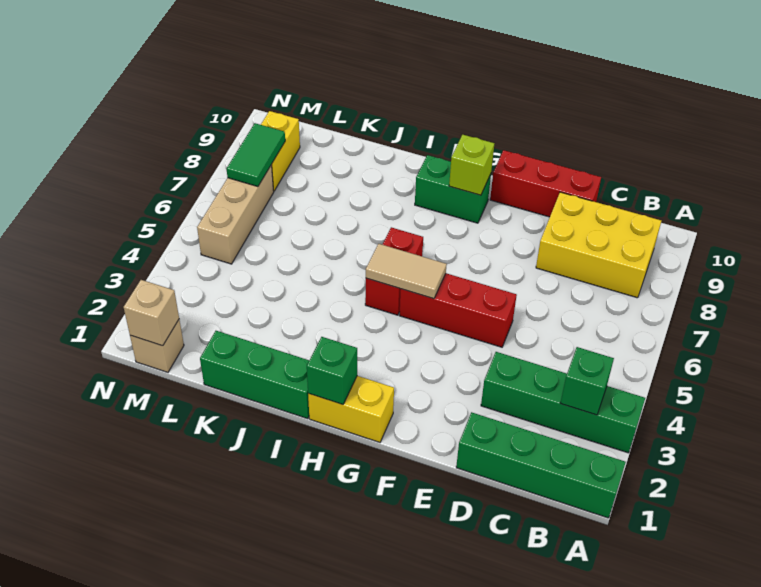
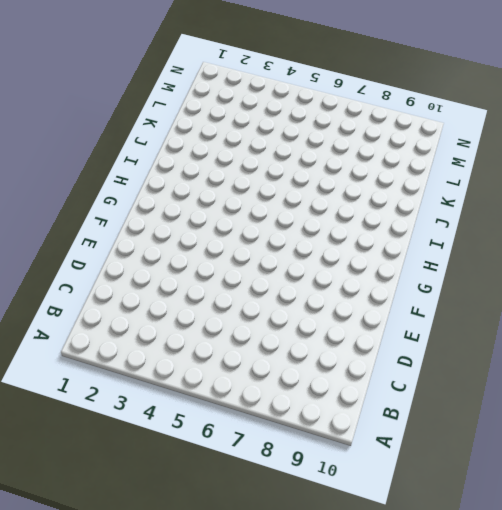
none -> green brick A1:D1 level 1
none -> green brick A3:D3 level 1
none -> yellow brick B8:D9 level 1

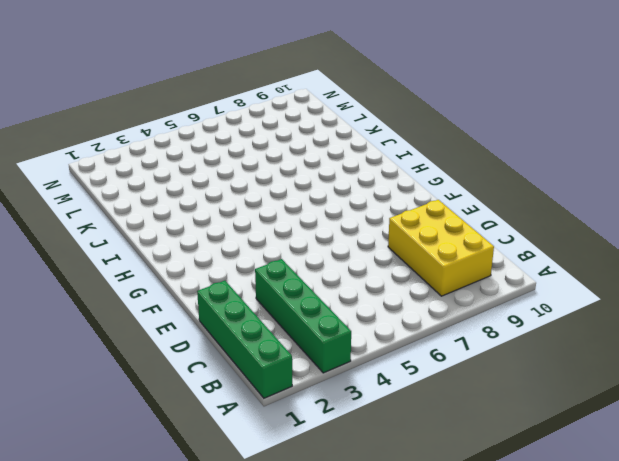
none -> red brick D10:F10 level 1
none -> red brick E5:G5 level 1
none -> yellow brick G1:H1 level 1

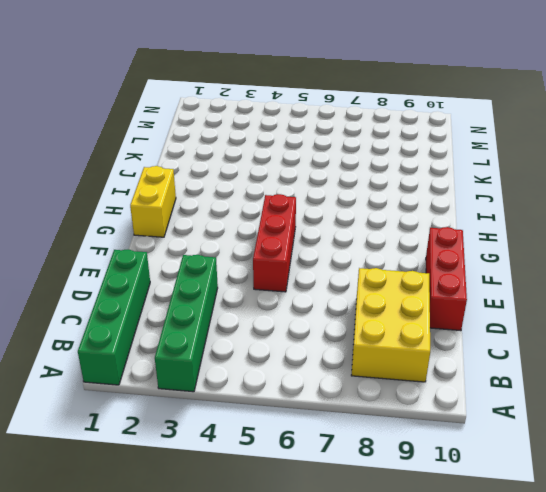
none -> green brick G9:H9 level 1
none -> red brick H5:H6 level 1
none -> green brick I1:K1 level 1

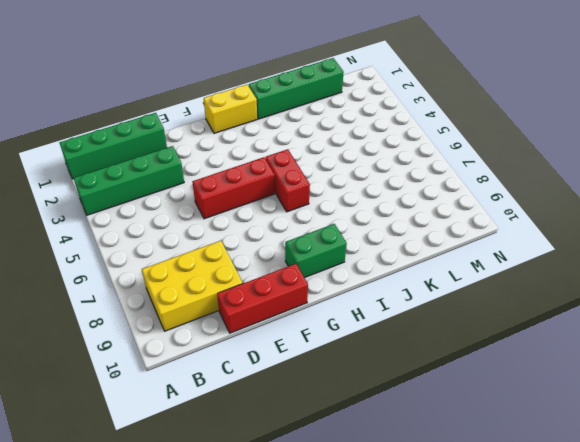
green brick I1:L1 level 1 -> green brick I1:K1 level 1
none -> tan brick M1 level 1
none -> tan brick M5:M7 level 1
none -> yellow brick M8:M9 level 1

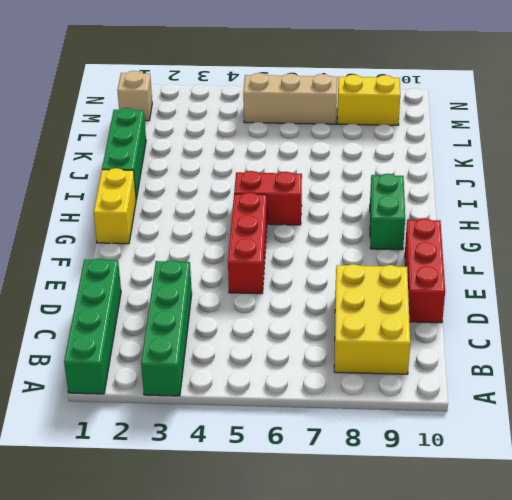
none -> green brick B3 level 2
none -> tan tile G5:H5 level 2
none -> lime brick G9 level 2

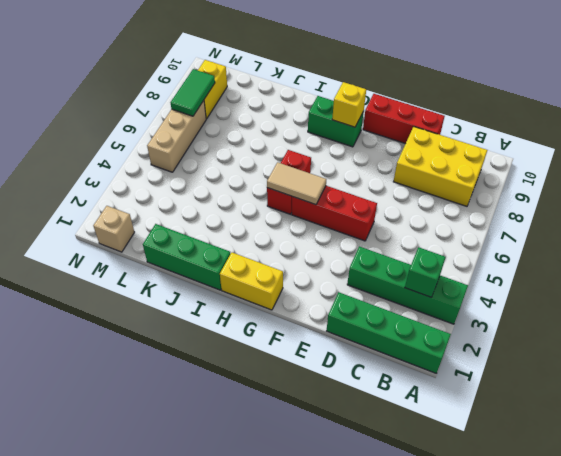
yellow brick G9 level 2 -> lime brick G9 level 2
none -> green brick H1 level 2
none -> tan brick M1 level 2

